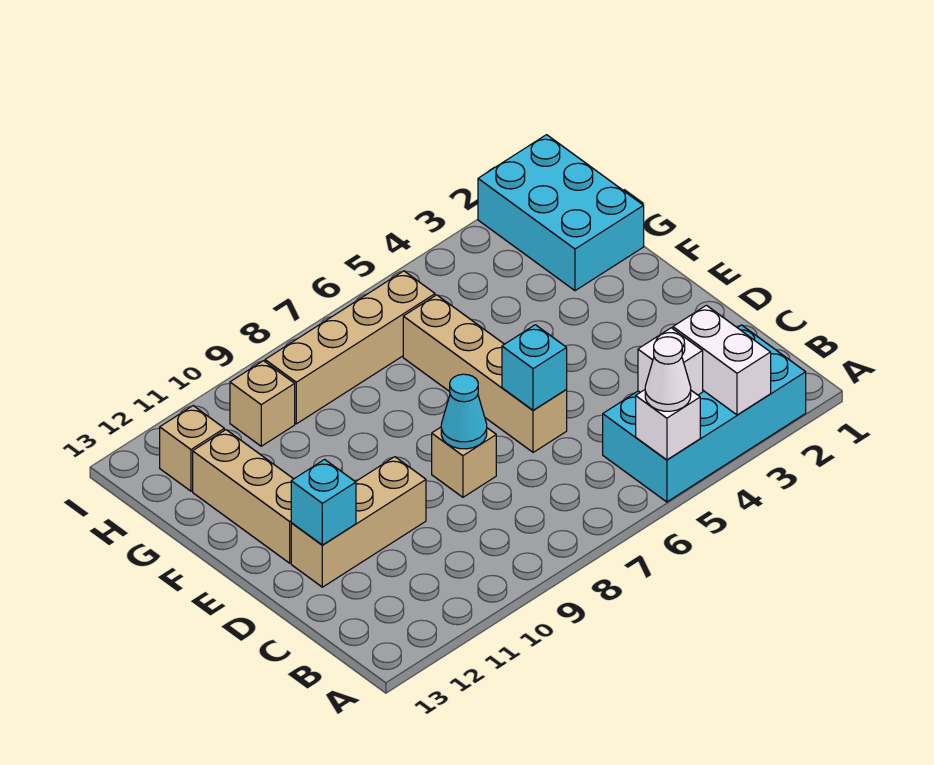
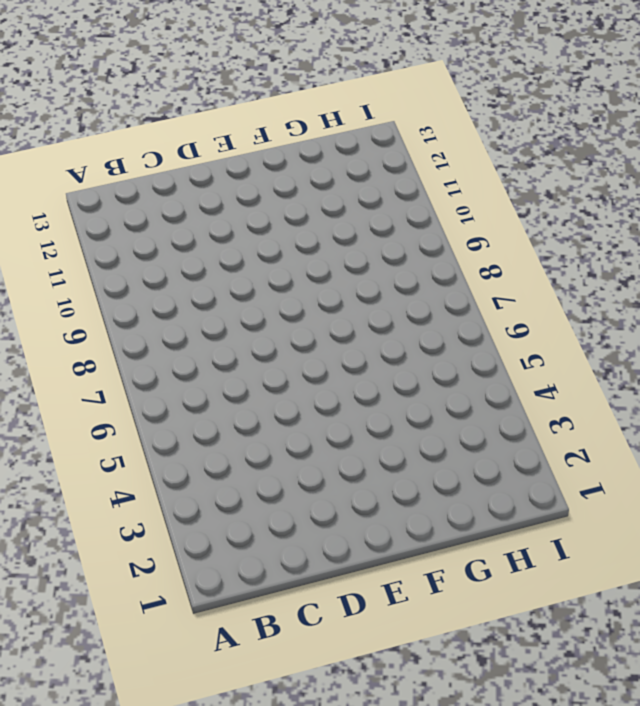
none -> cyan brick A2:B5 level 1
none -> tan brick D6:G6 level 1
none -> tan brick D8 level 1

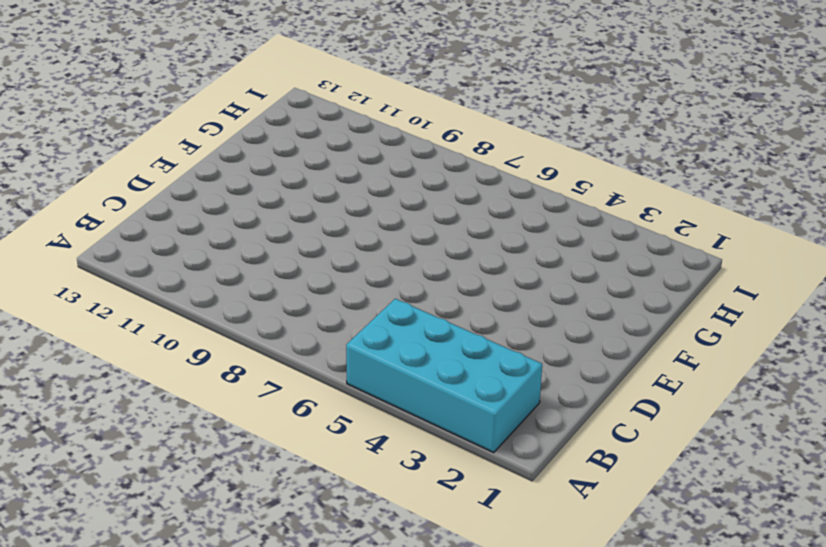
none -> tan brick D6:G6 level 1
none -> tan brick D8 level 1
none -> tan brick D10:D12 level 1

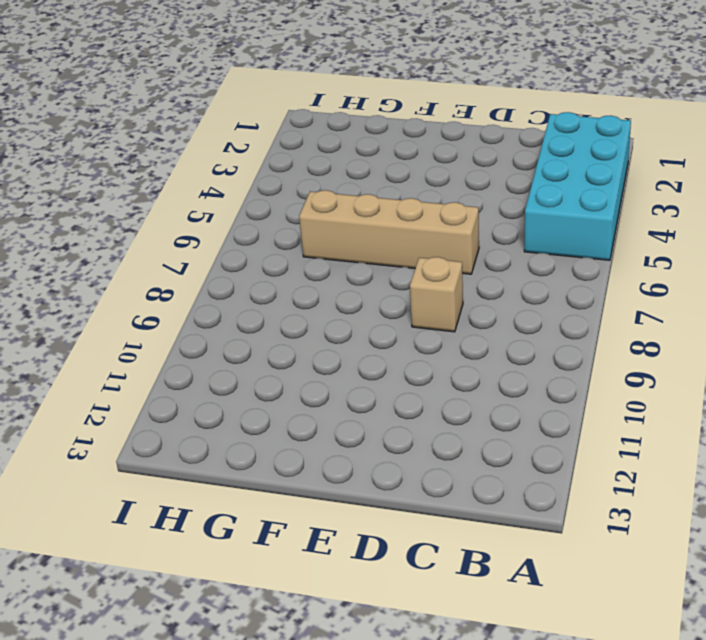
none -> tan brick D10:D12 level 1
none -> tan brick E12:G12 level 1
none -> cyan brick G1:I2 level 1

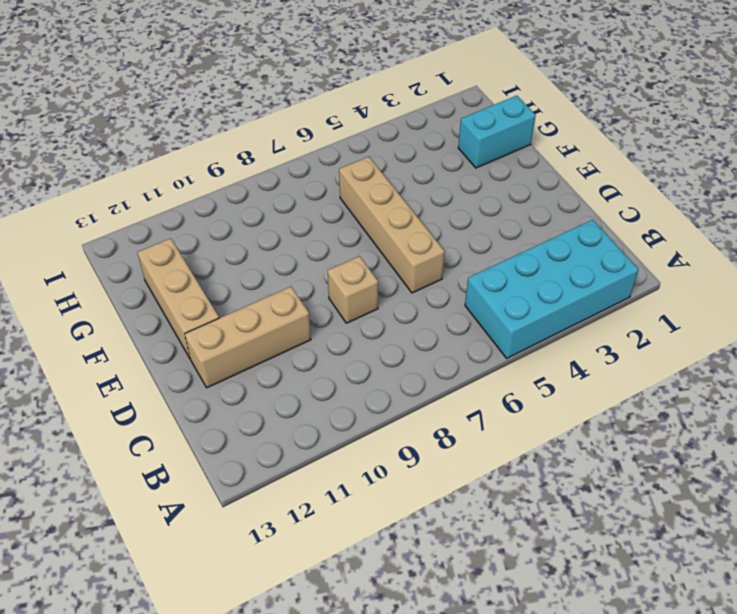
cyan brick G1:G2 level 1 -> cyan brick G1:I2 level 1
none -> tan brick H6:H9 level 1
none -> tan brick H10 level 1
none -> tan brick H12 level 1

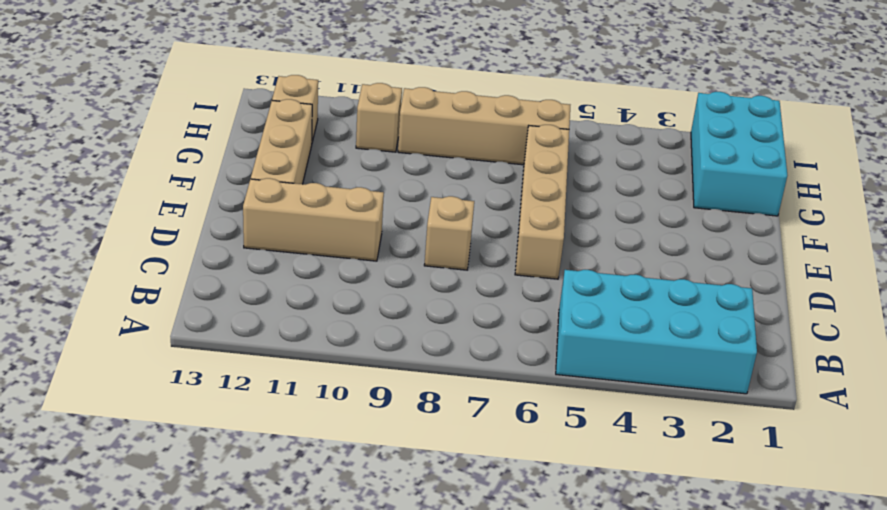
none -> white brick A3:B3 level 2
none -> white brick A5 level 2
none -> white brick B4 level 2

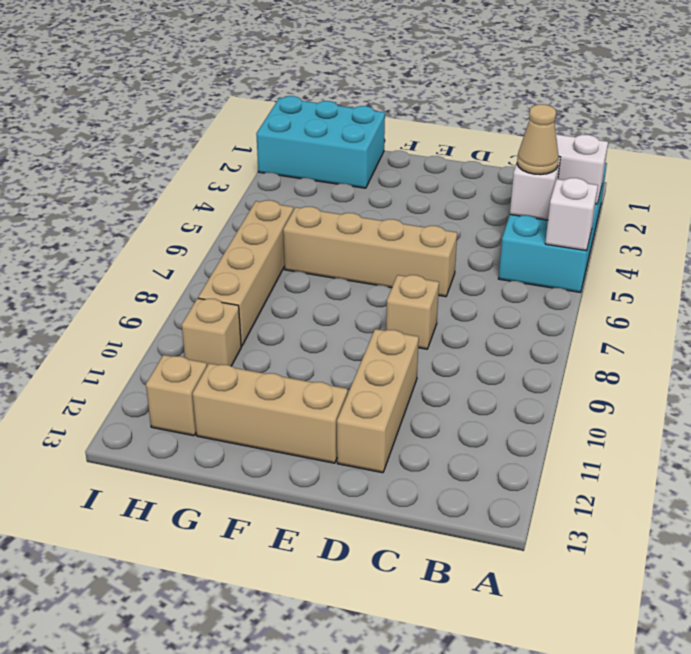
tan cone B4 level 3 -> none
none -> cyan brick D6 level 2
none -> cyan cone D8 level 2
none -> cyan brick D12 level 2

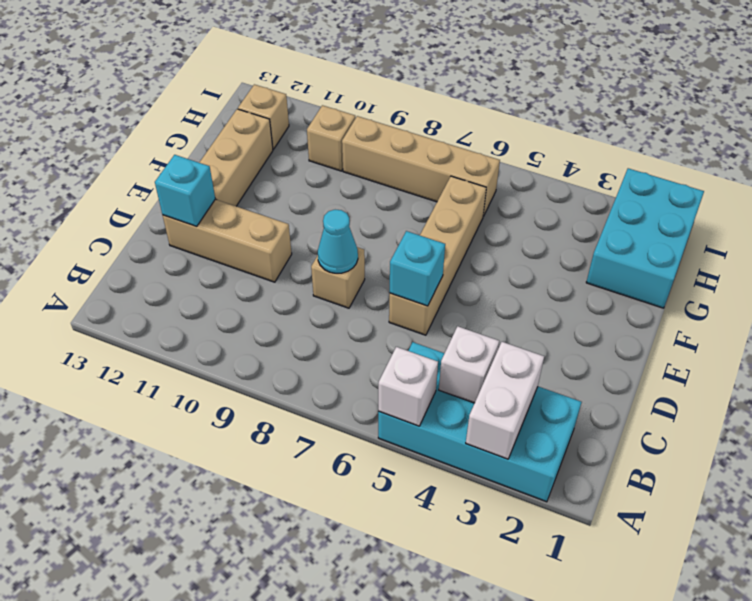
none -> white cone A5 level 3

